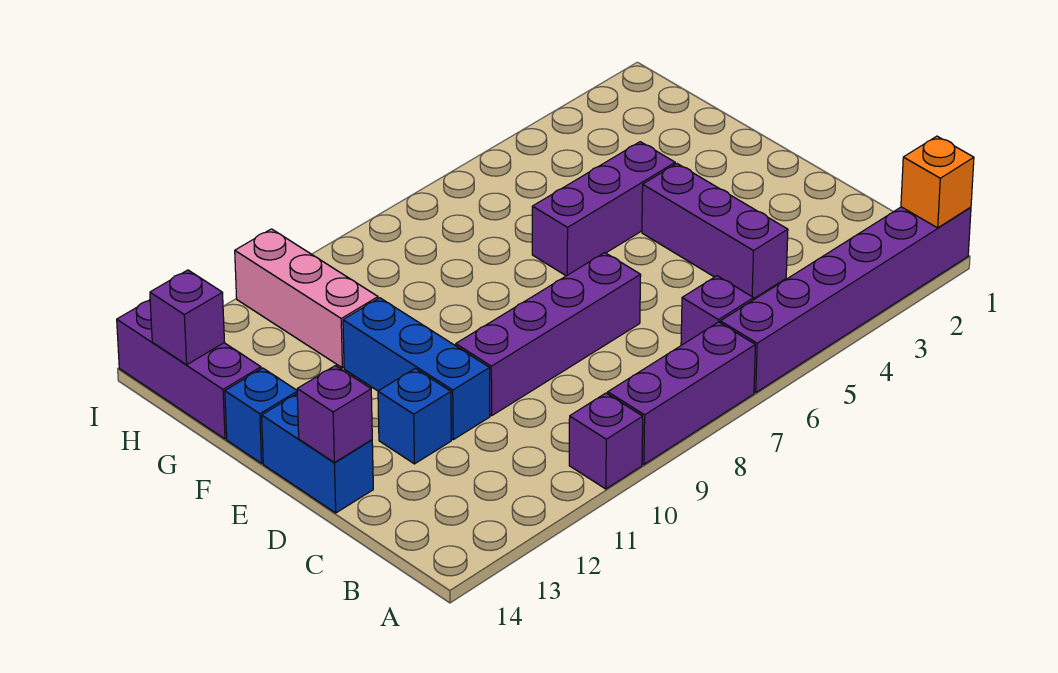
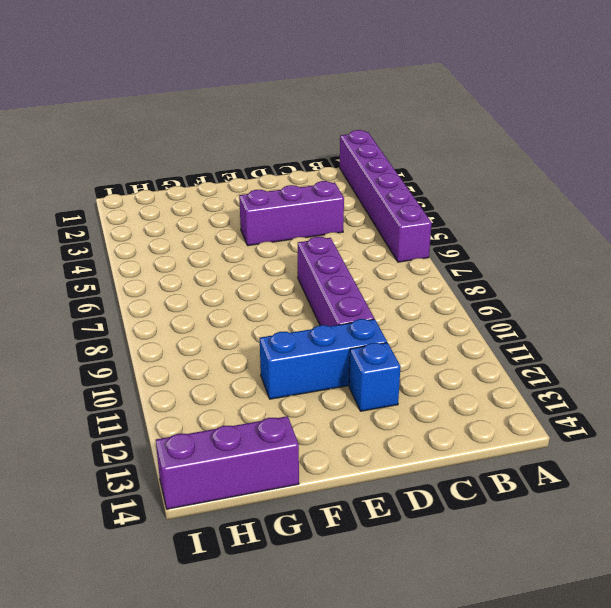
none -> purple brick A7:A9 level 1
none -> purple brick A10 level 1
none -> purple brick B6 level 1

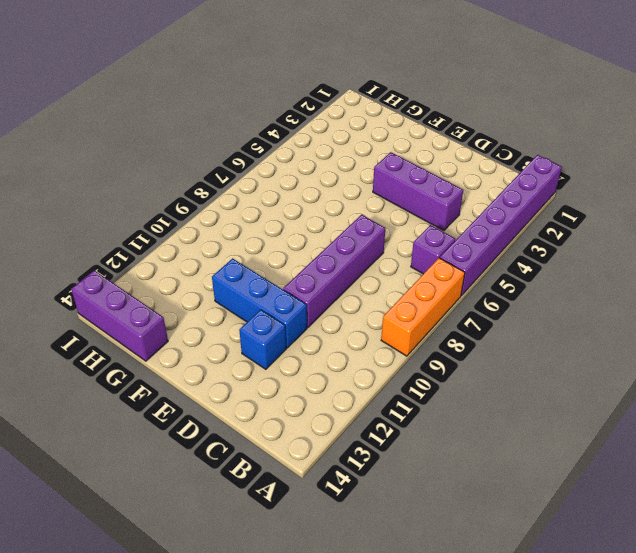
orange brick A7:A9 level 1 -> purple brick A7:A9 level 1
none -> purple brick A10 level 1
none -> blue brick D14:E14 level 1
none -> purple brick F4:F6 level 1

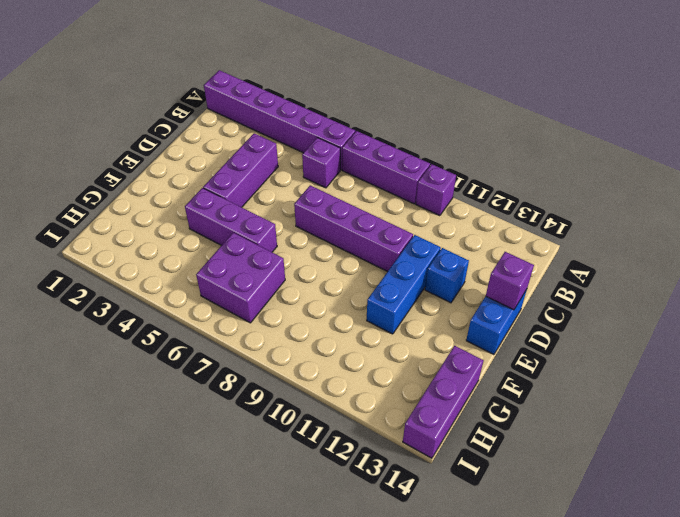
purple brick G6:H7 level 1 -> none
none -> blue brick F14 level 1
none -> pink brick G11:I11 level 1
none -> orange brick A1 level 2

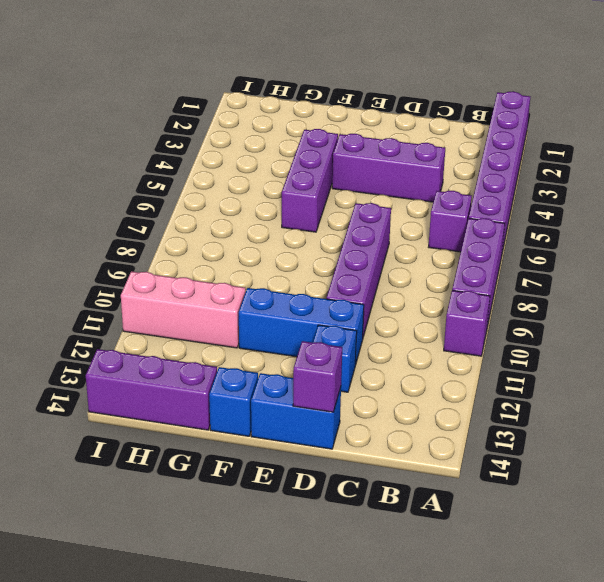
none -> orange brick A1 level 2
none -> purple brick H14 level 2

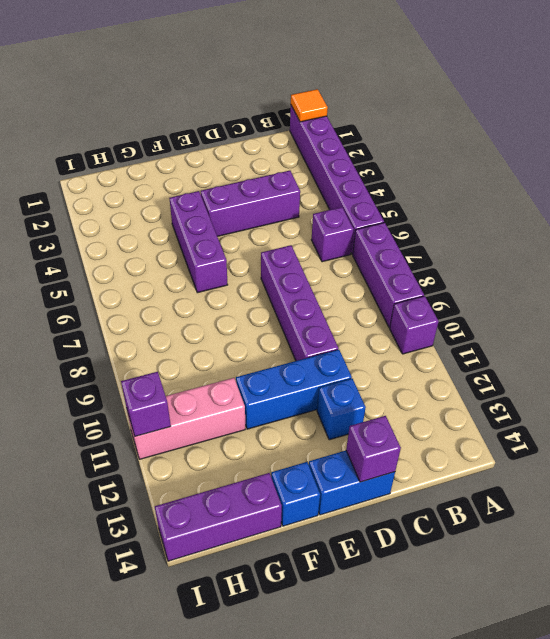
orange tile A1 level 2 -> orange brick A1 level 2
purple brick I11 level 2 -> purple brick H14 level 2

